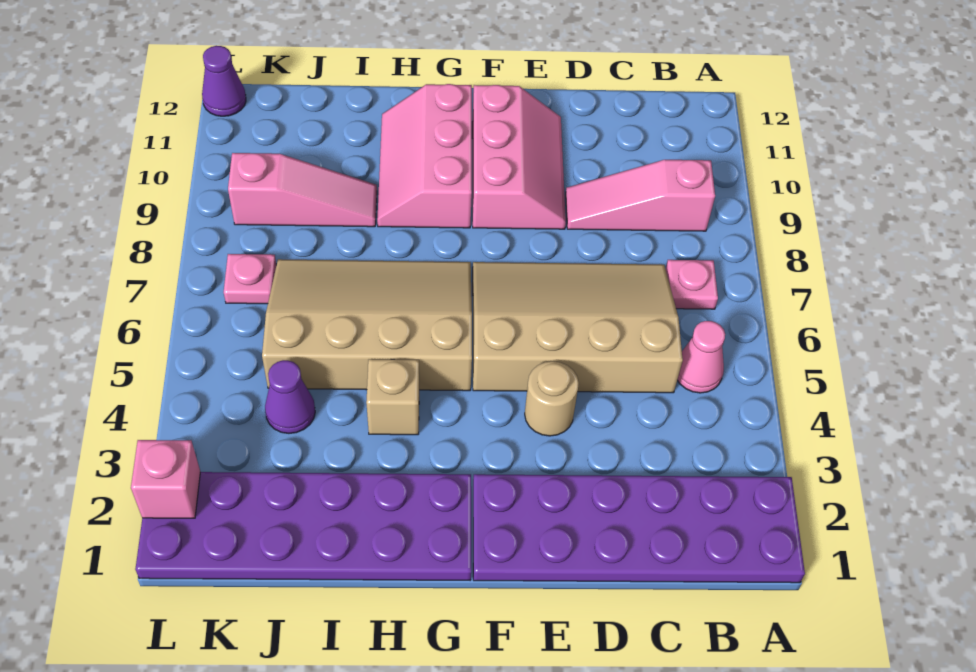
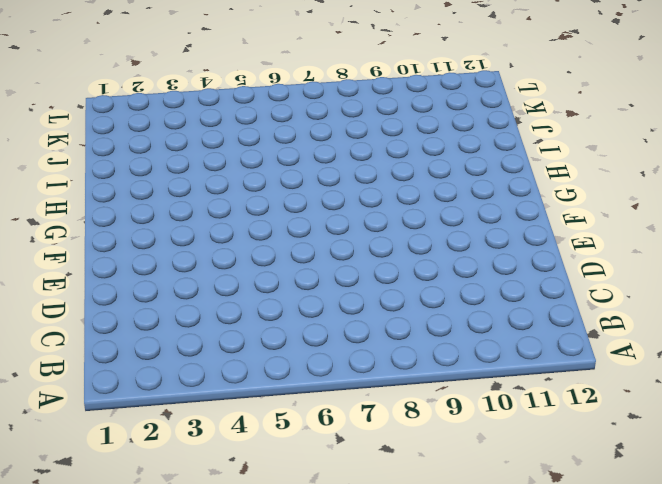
none -> purple plate A1:F2 level 1
none -> pink cone B5 level 1
none -> pink plate B7 level 1

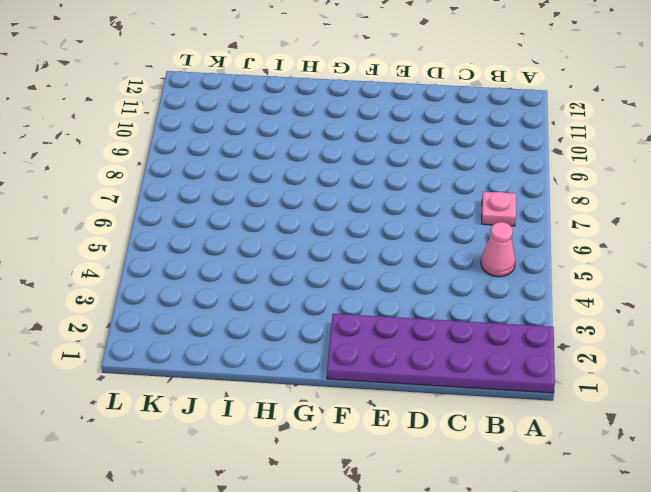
none -> pink slope B9:D9 level 1 top B
none -> tan slope C5:F7 level 1 top 5
none -> tan round brick E4 level 1

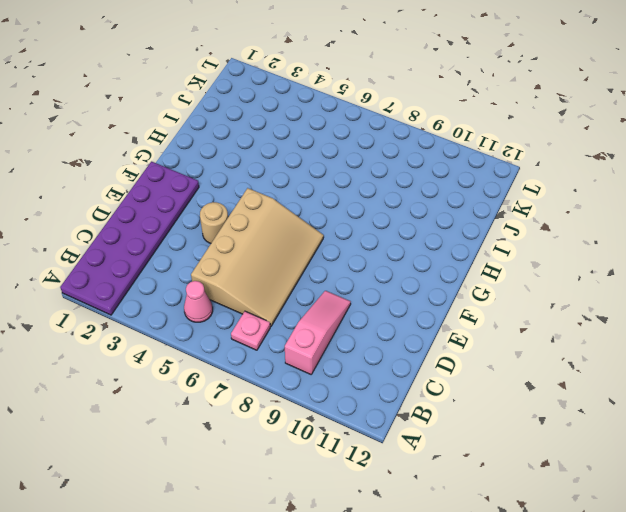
none -> pink slope E9:F11 level 1 top F
none -> purple plate G1:L2 level 1
none -> tan slope G5:J7 level 1 top 5

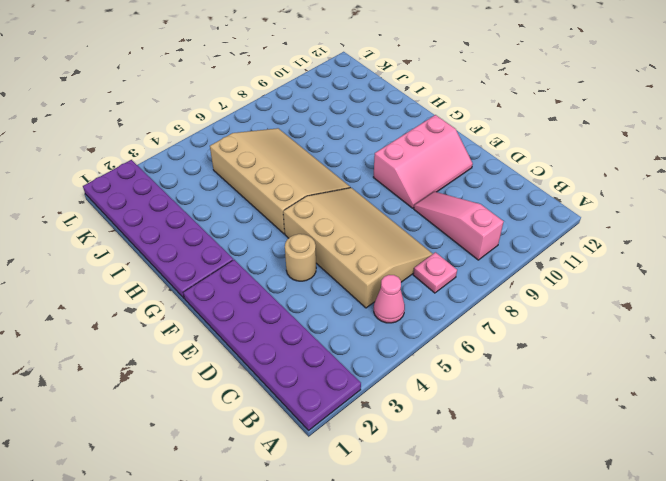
none -> pink slope G9:H11 level 1 top G
none -> tan brick H4 level 1
none -> pink slope I9:K9 level 1 top K

